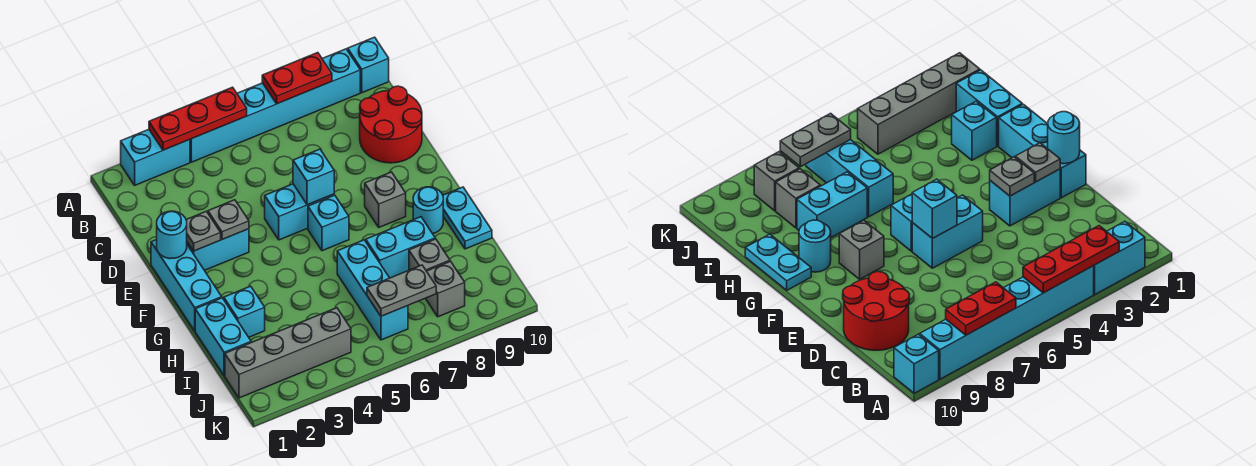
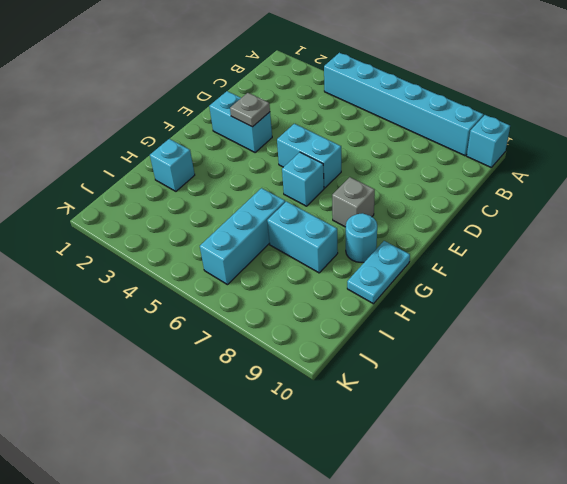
none -> cyan brick A2:A3 level 1
none -> red round brick C9:D10 level 1
none -> cyan brick E1:G1 level 1

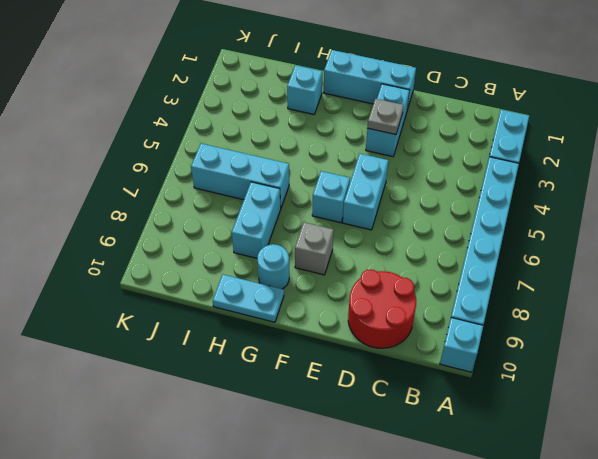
none -> cyan brick H1:I1 level 1
none -> grey brick I8 level 1
none -> grey brick J1:J4 level 1

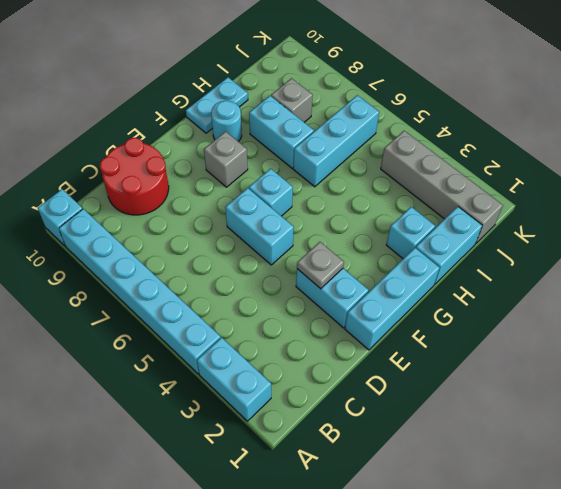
none -> grey brick J8 level 1
none -> red plate A3:A5 level 2
none -> red plate A7:A8 level 2

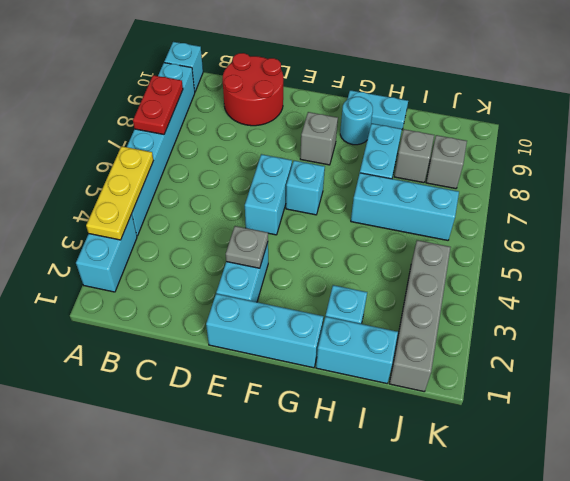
yellow plate A3:A5 level 2 -> red plate A3:A5 level 2
none -> cyan round brick E1 level 2
none -> grey plate E2 level 2
none -> cyan brick E6 level 2

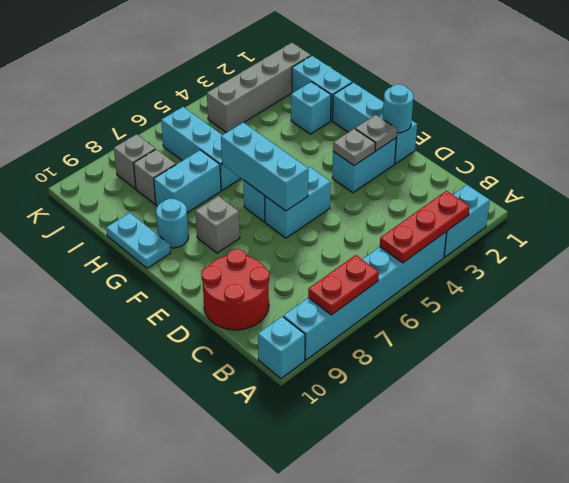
cyan brick E6:G6 level 2 -> cyan brick E6 level 2
none -> grey plate J6:J7 level 2

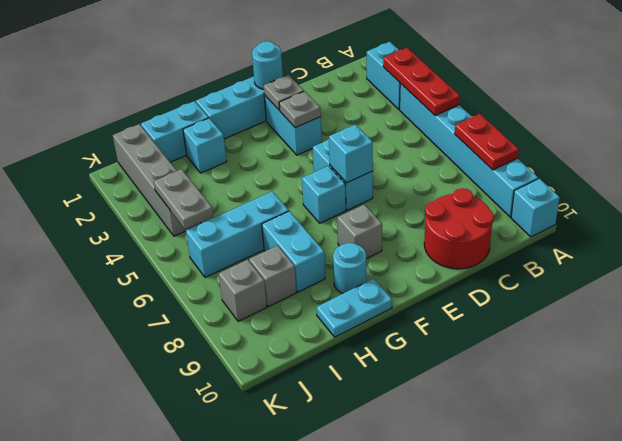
grey plate J4:J5 level 2 -> grey plate J6:J7 level 2

